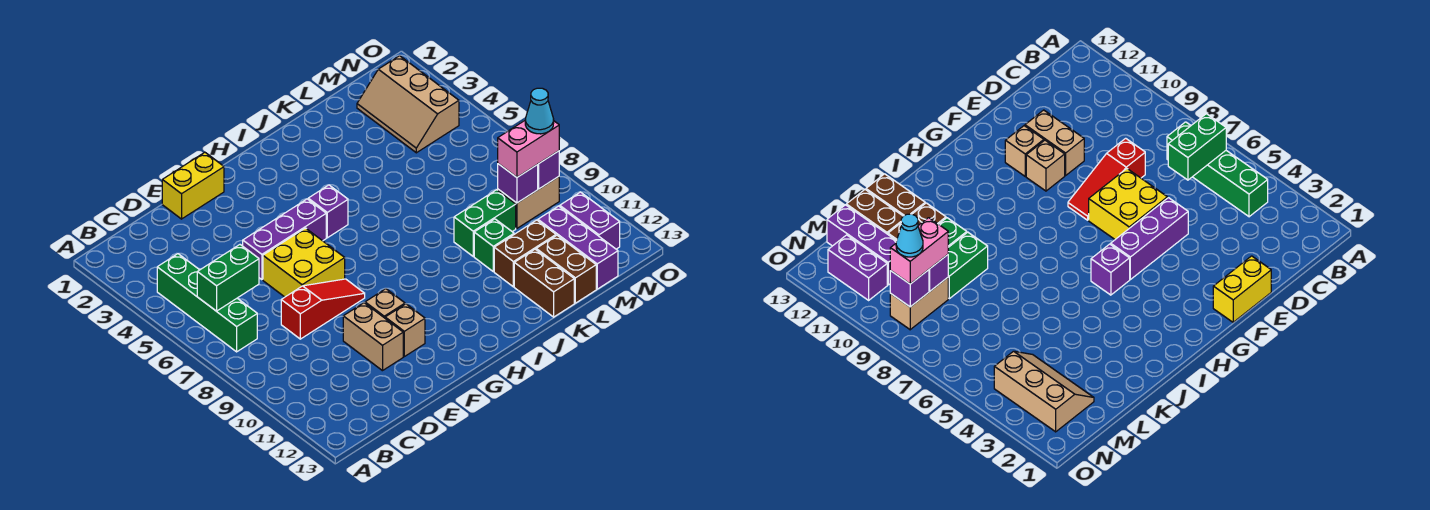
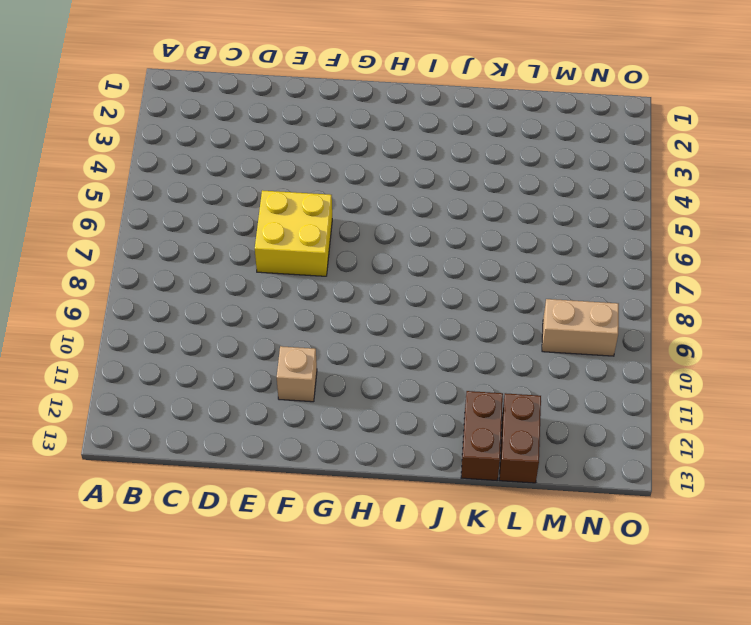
none -> green brick B4:B7 level 1
none -> red slope D8:F8 level 1 top D
none -> yellow brick E1:F1 level 1

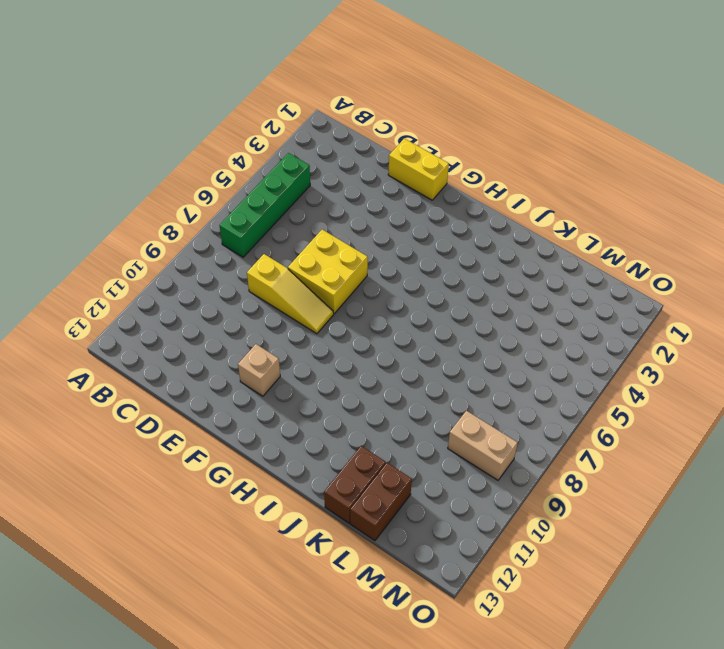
yellow slope D8:F8 level 1 top D -> red slope D8:F8 level 1 top D
none -> purple brick E5:G5 level 1
none -> tan brick E10:E11 level 1
none -> tan brick F10 level 1

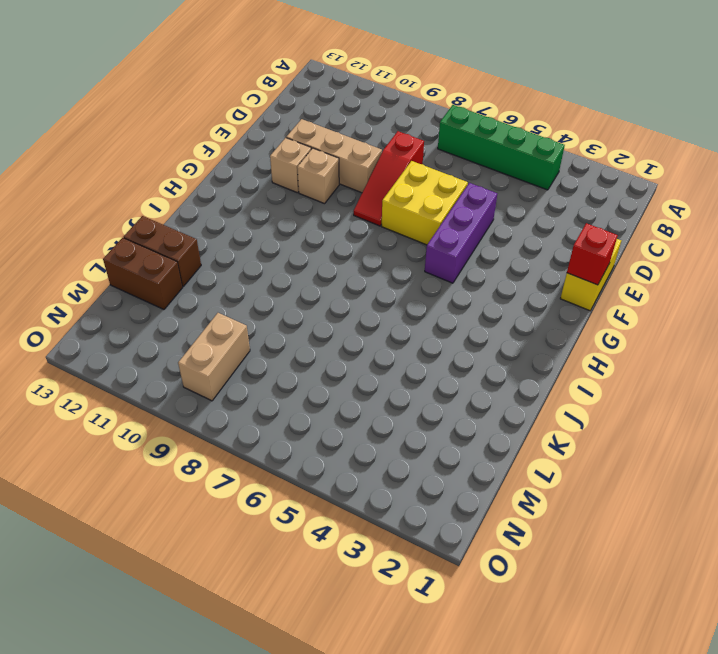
tan brick E9:E11 level 1 -> tan brick E10:E11 level 1
red brick F1 level 2 -> none
none -> purple brick H5 level 1
none -> green brick K9:L9 level 1
none -> green brick K10 level 1

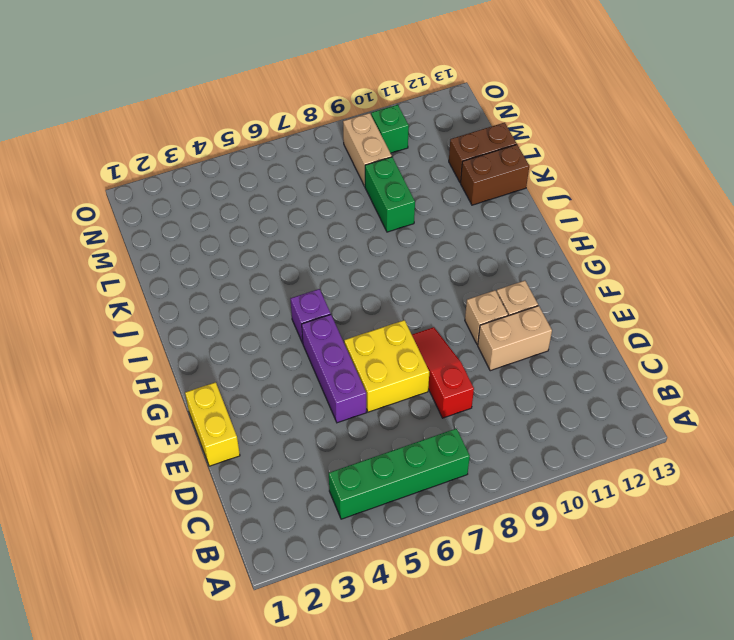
green brick N10 level 1 -> green brick K10 level 1
none -> brown brick K11:L11 level 1
none -> tan slope M2:N4 level 1 top N
none -> purple brick M11:M13 level 1

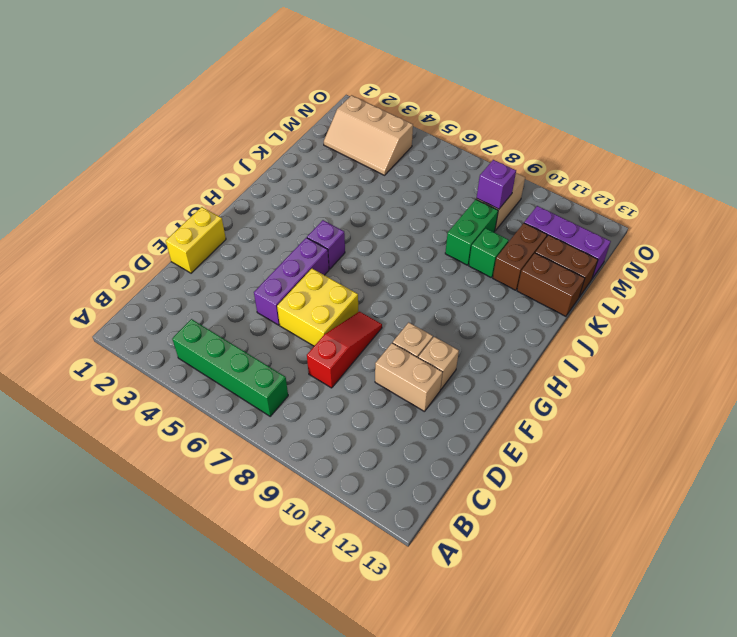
none -> purple brick N11:N12 level 1
none -> green brick B6:C6 level 2
none -> purple brick N9 level 2

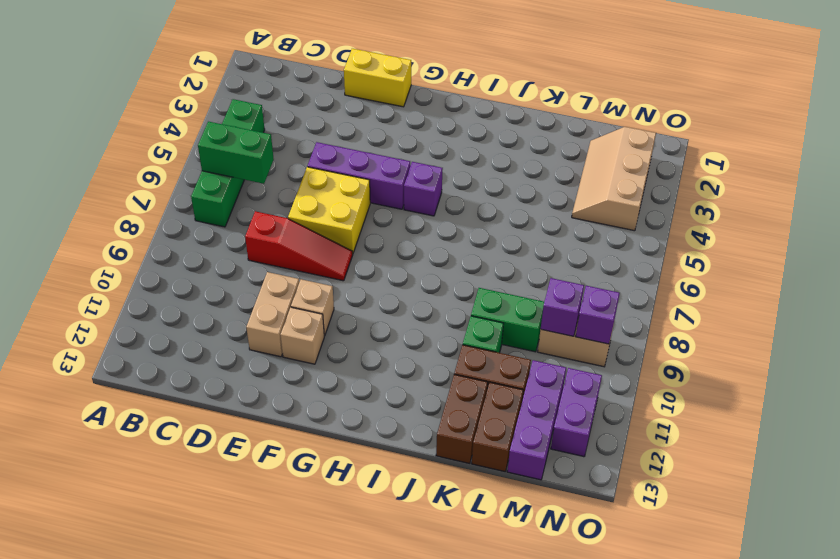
none -> pink brick M9:N9 level 3
none -> cyan cone N9 level 4

